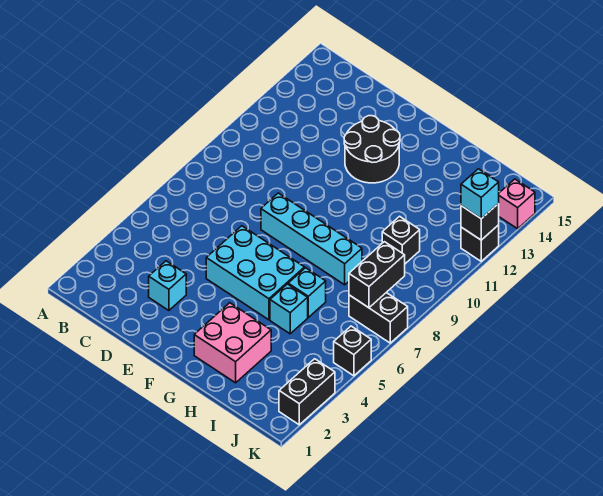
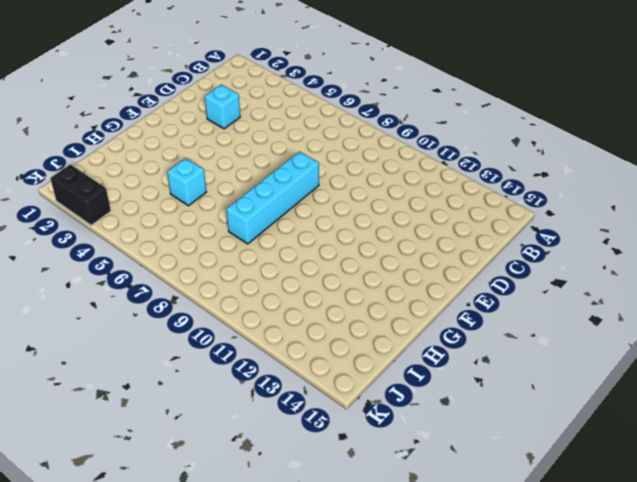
none -> cyan brick E5:G6 level 1
none -> black round brick E12:F13 level 1
none -> pink brick G2:H3 level 1

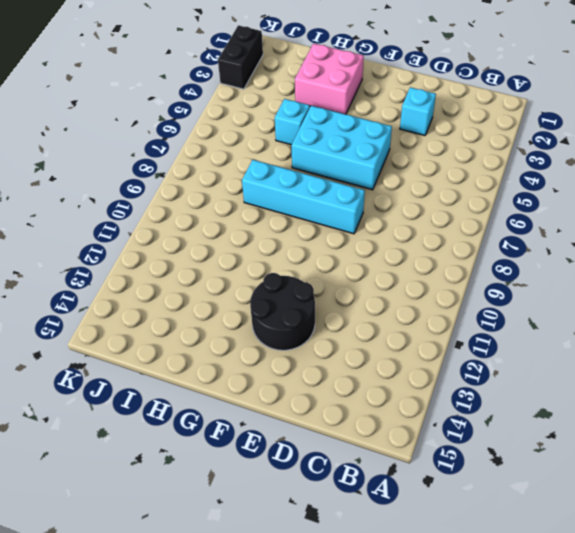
none -> cyan brick H6 level 1
none -> black brick I10 level 1
none -> black brick J7:K7 level 1

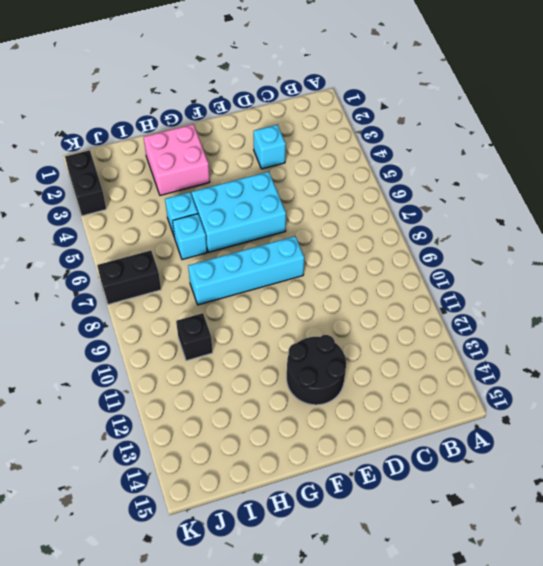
none -> black brick K5 level 1
none -> black brick K12 level 1
none -> pink brick K14 level 1

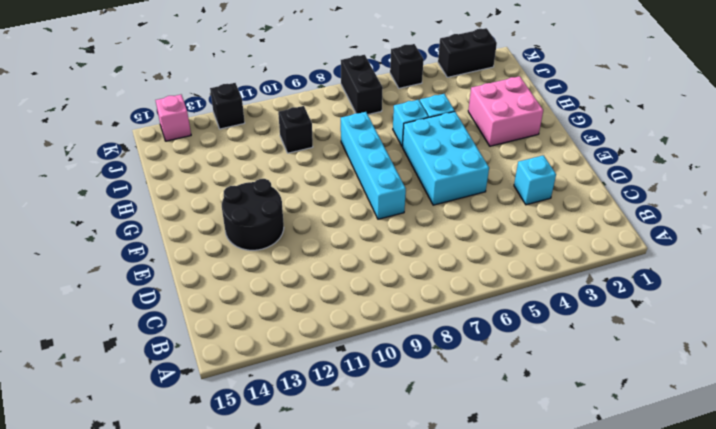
none -> black brick J7:J8 level 2
none -> black brick K12 level 2
none -> cyan brick K12 level 3

